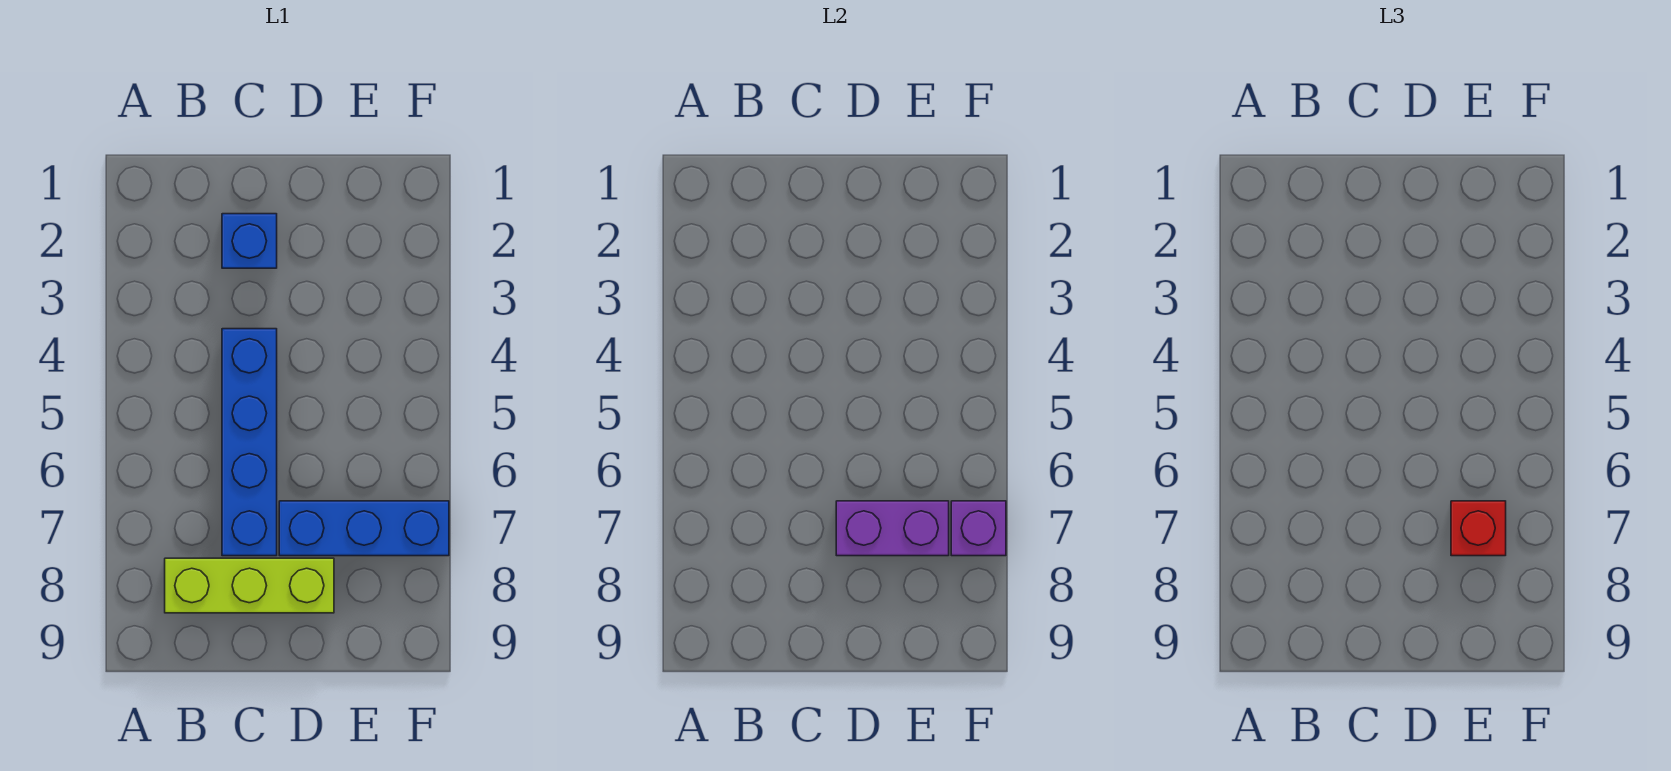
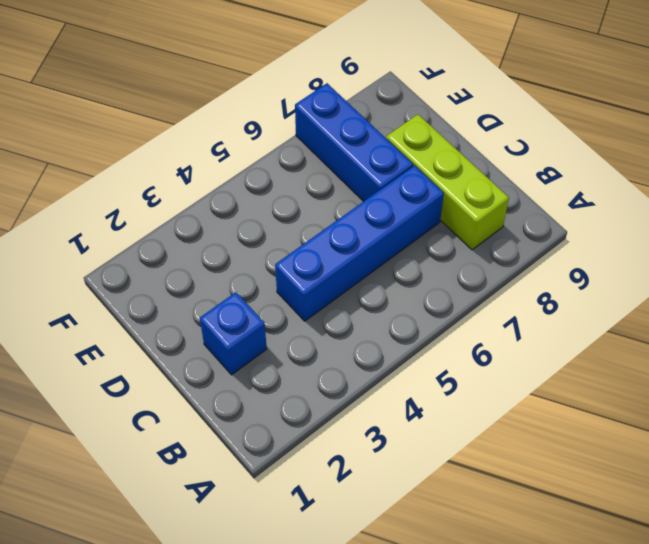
none -> purple brick D7:E7 level 2
none -> purple brick F7 level 2

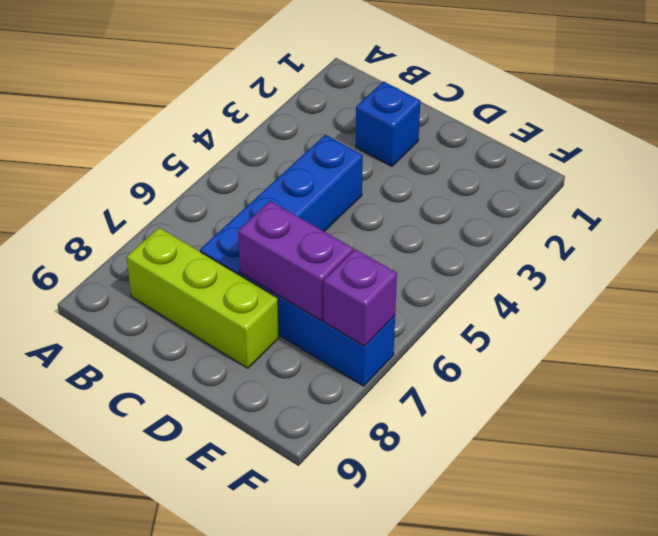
none -> red brick E7 level 3

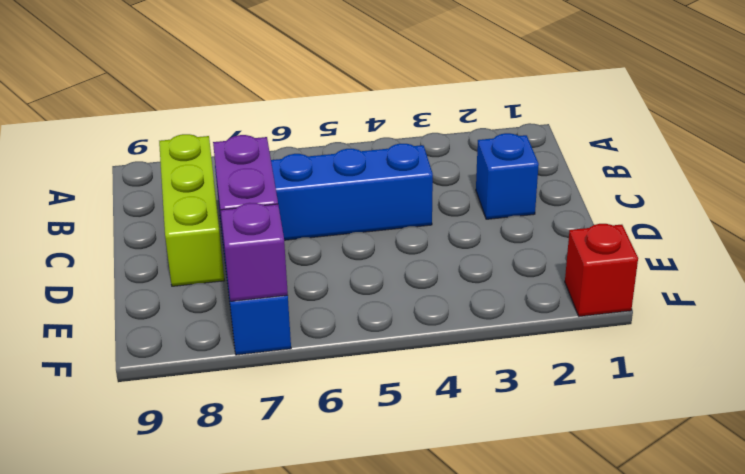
red brick F1 level 1 -> red brick E7 level 3

